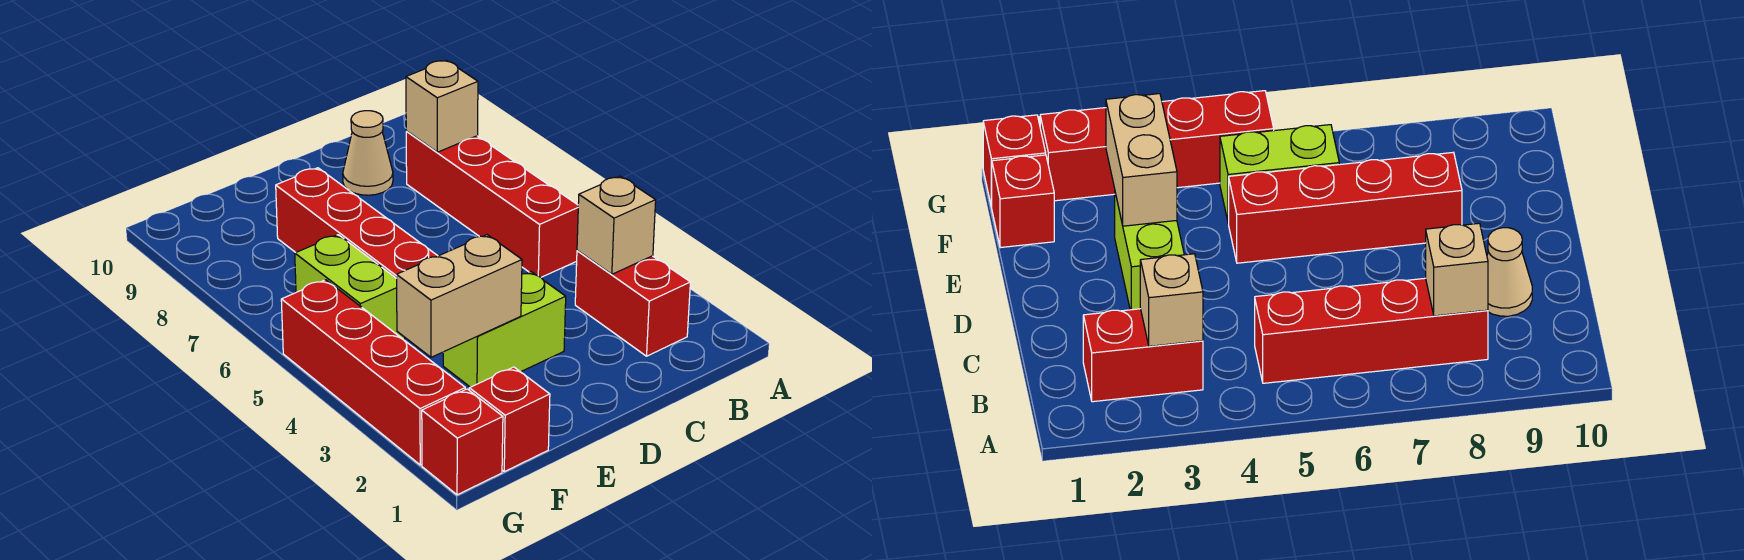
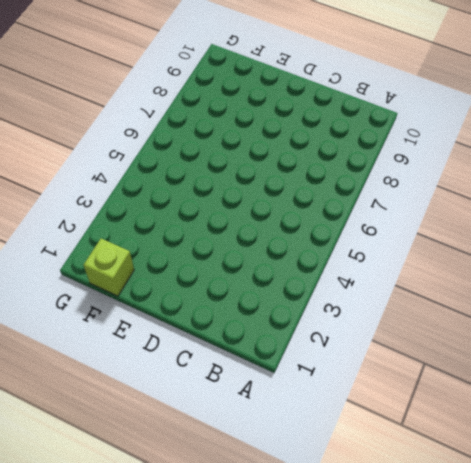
lime brick F1 level 1 -> red brick F1 level 1
none -> red brick B2:B3 level 1
none -> red brick B5:B8 level 1
none -> tan cone C9 level 1

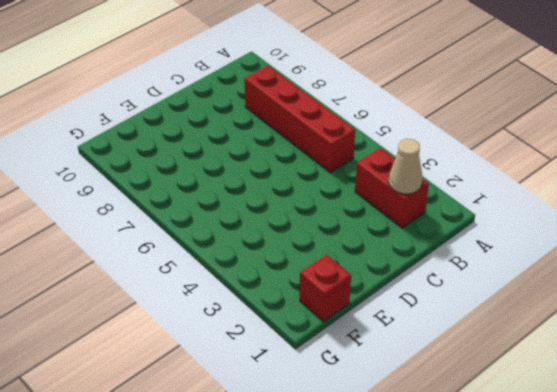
tan cone B2 level 2 -> tan cone C9 level 1
none -> lime brick D3:E3 level 1
none -> red brick E5:E8 level 1
none -> lime brick F5:F6 level 1

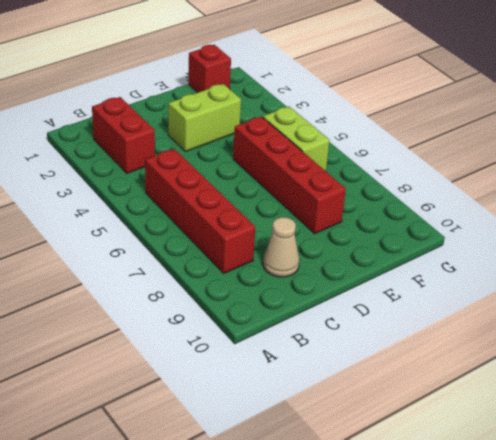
none -> red brick G1 level 1
none -> red brick G2:G5 level 1
none -> tan brick B3 level 2

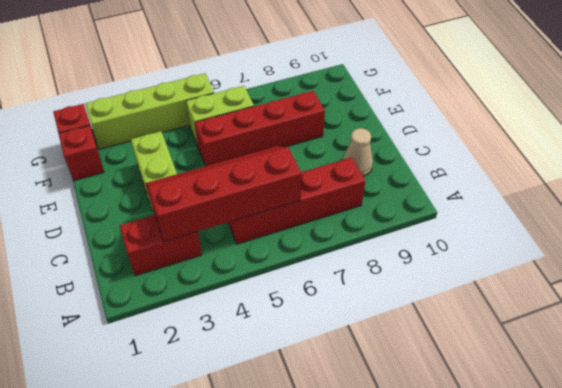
red slope B3:C6 level 2 top B -> tan brick B3 level 2
lime brick G2:G5 level 1 -> red brick G2:G5 level 1
none -> tan brick B8 level 2
none -> tan brick E3:F3 level 2

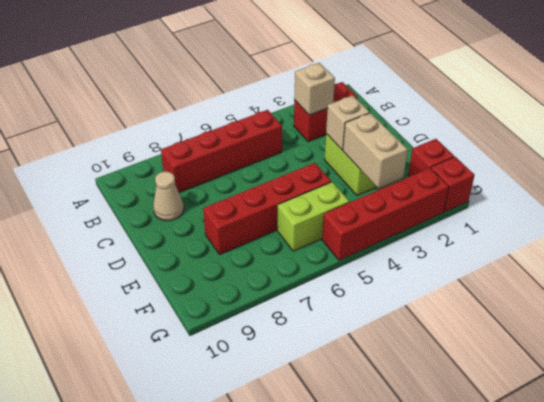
tan brick D3 level 2 -> tan brick B8 level 2

